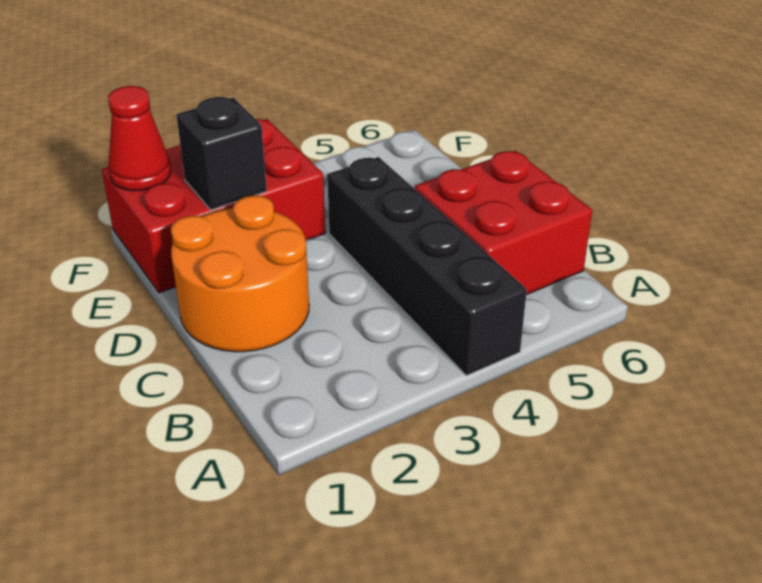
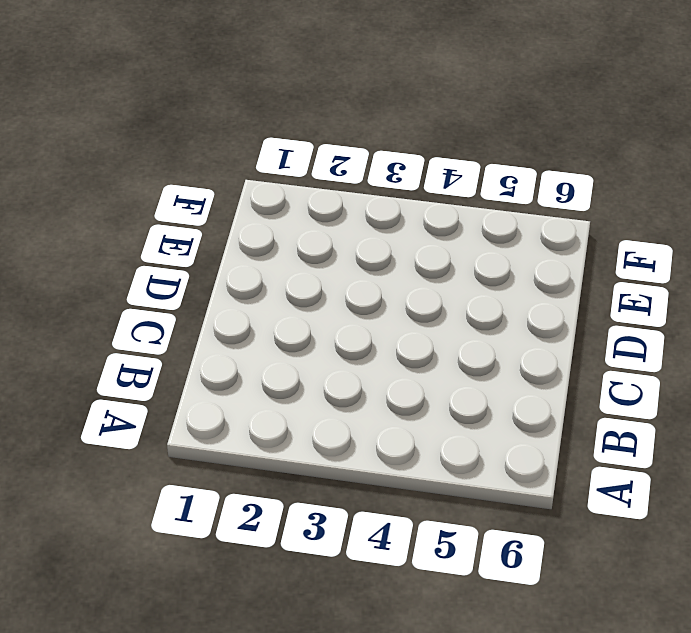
none -> black brick A4:D4 level 1
none -> red brick B5:C6 level 1

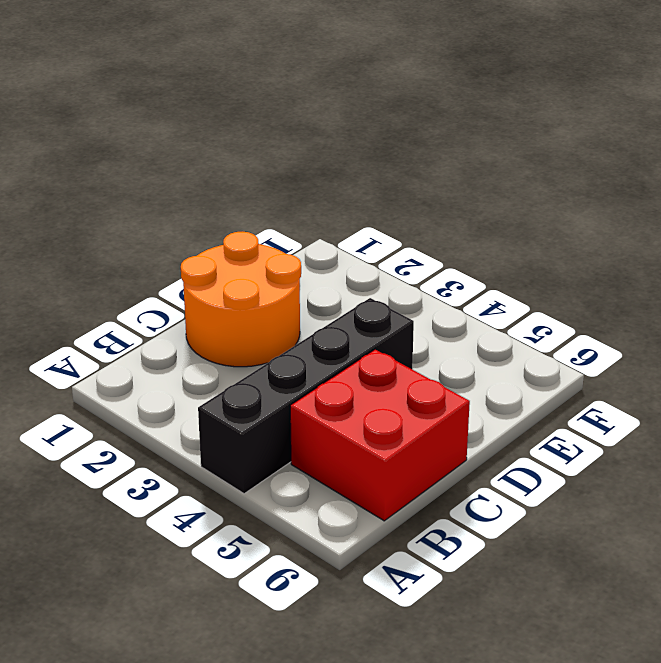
none -> red brick E1:F3 level 1
none -> black brick E2 level 2

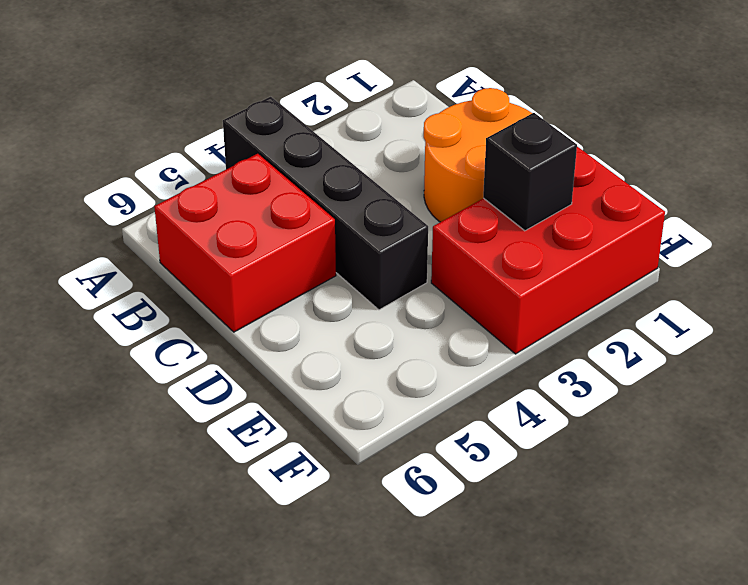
none -> red cone F1 level 2

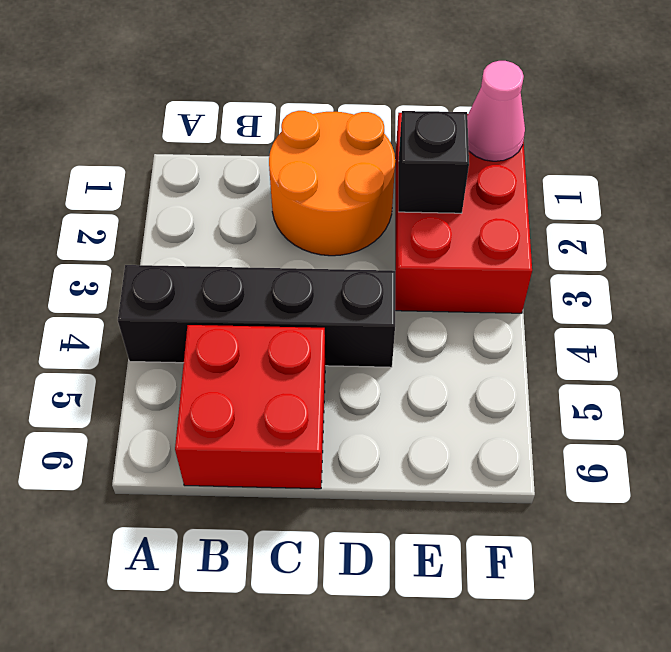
pink cone F1 level 2 -> red cone F1 level 2

